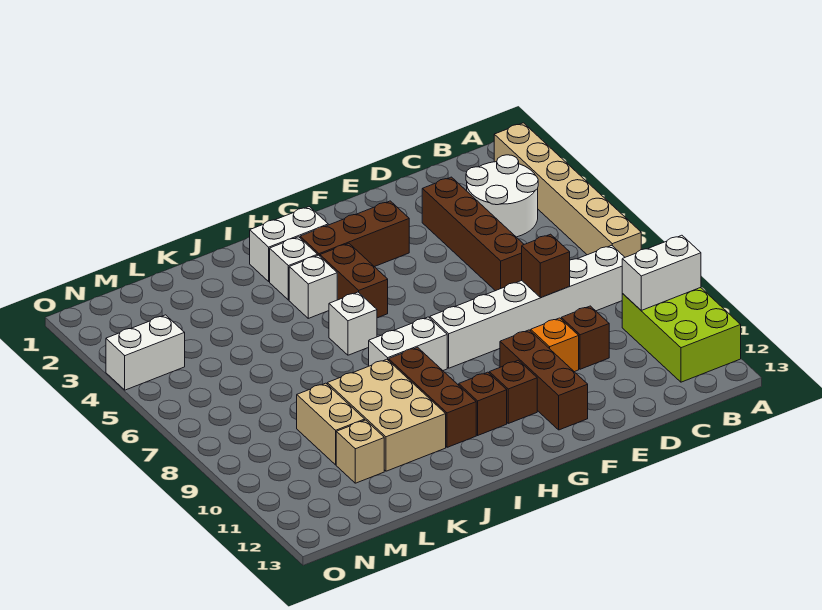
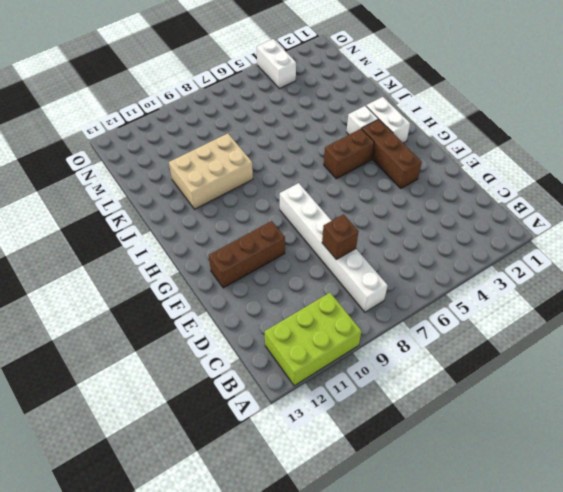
none -> tan brick A2:A7 level 1
none -> white round brick B3:C4 level 1
none -> brown brick D3:D6 level 1

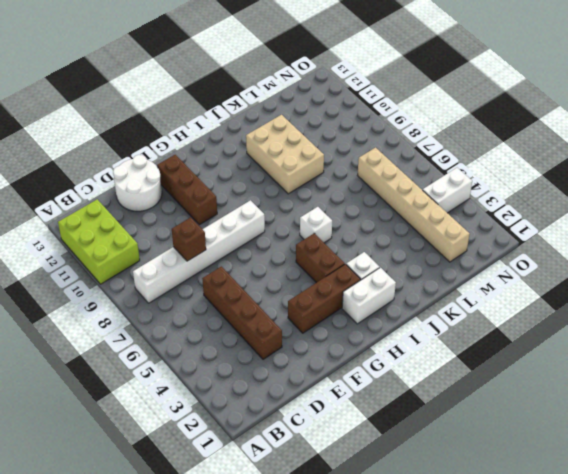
white round brick D12:E13 level 1 -> white round brick B3:C4 level 1
tan brick M2:M7 level 1 -> tan brick A2:A7 level 1
none -> brown brick D10 level 1
none -> orange brick E10 level 1
none -> brown brick G11 level 1

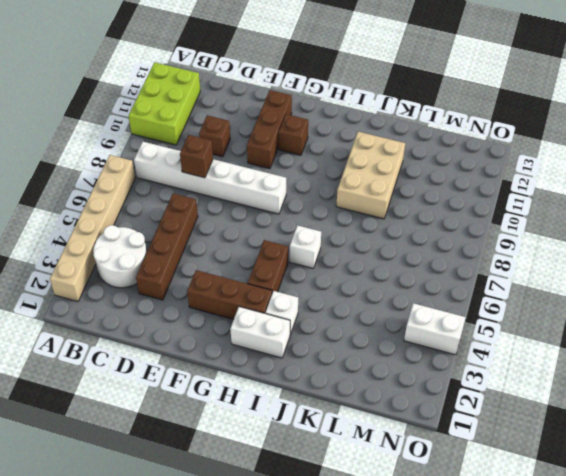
none -> orange brick E10 level 1
none -> white brick H8:I8 level 1
none -> brown brick H11 level 1

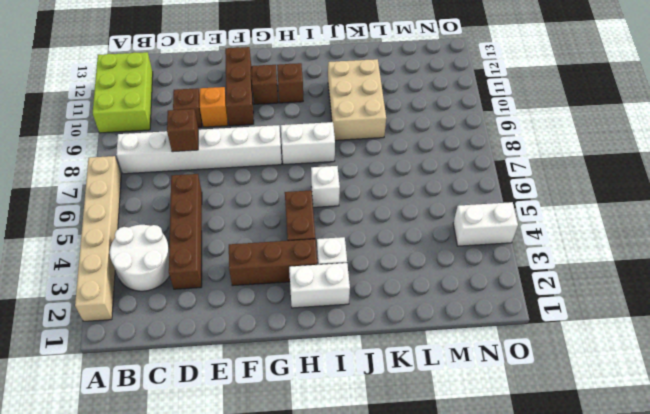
none -> white brick I4 level 1
none -> brown brick I9:I11 level 1
none -> tan brick L9:L10 level 1

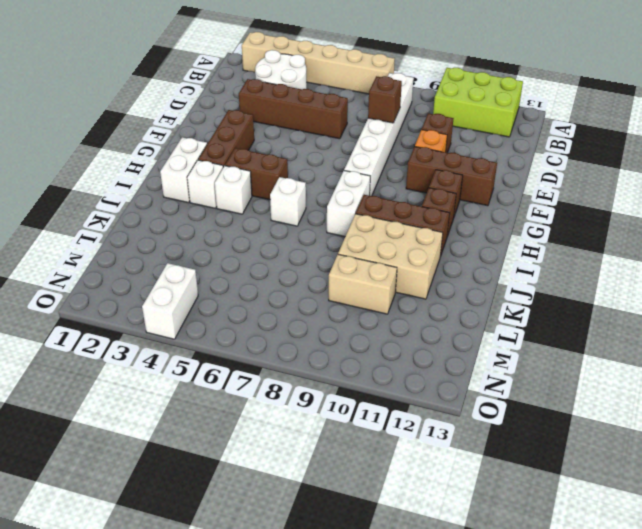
none -> tan brick L11 level 1
none -> white brick A10:B10 level 2

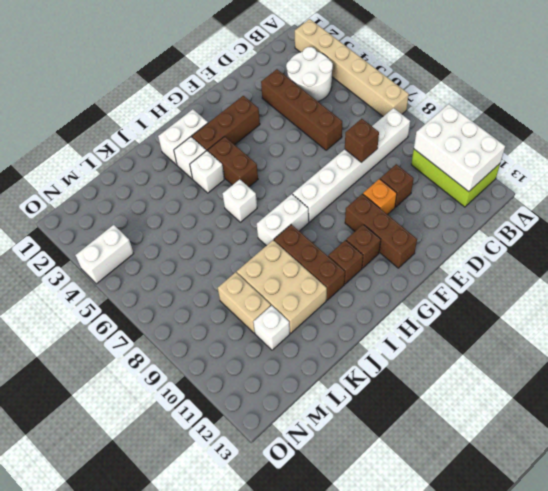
white brick A10:B12 level 2 -> white brick A10:B10 level 2
white brick L11 level 1 -> tan brick L11 level 1

